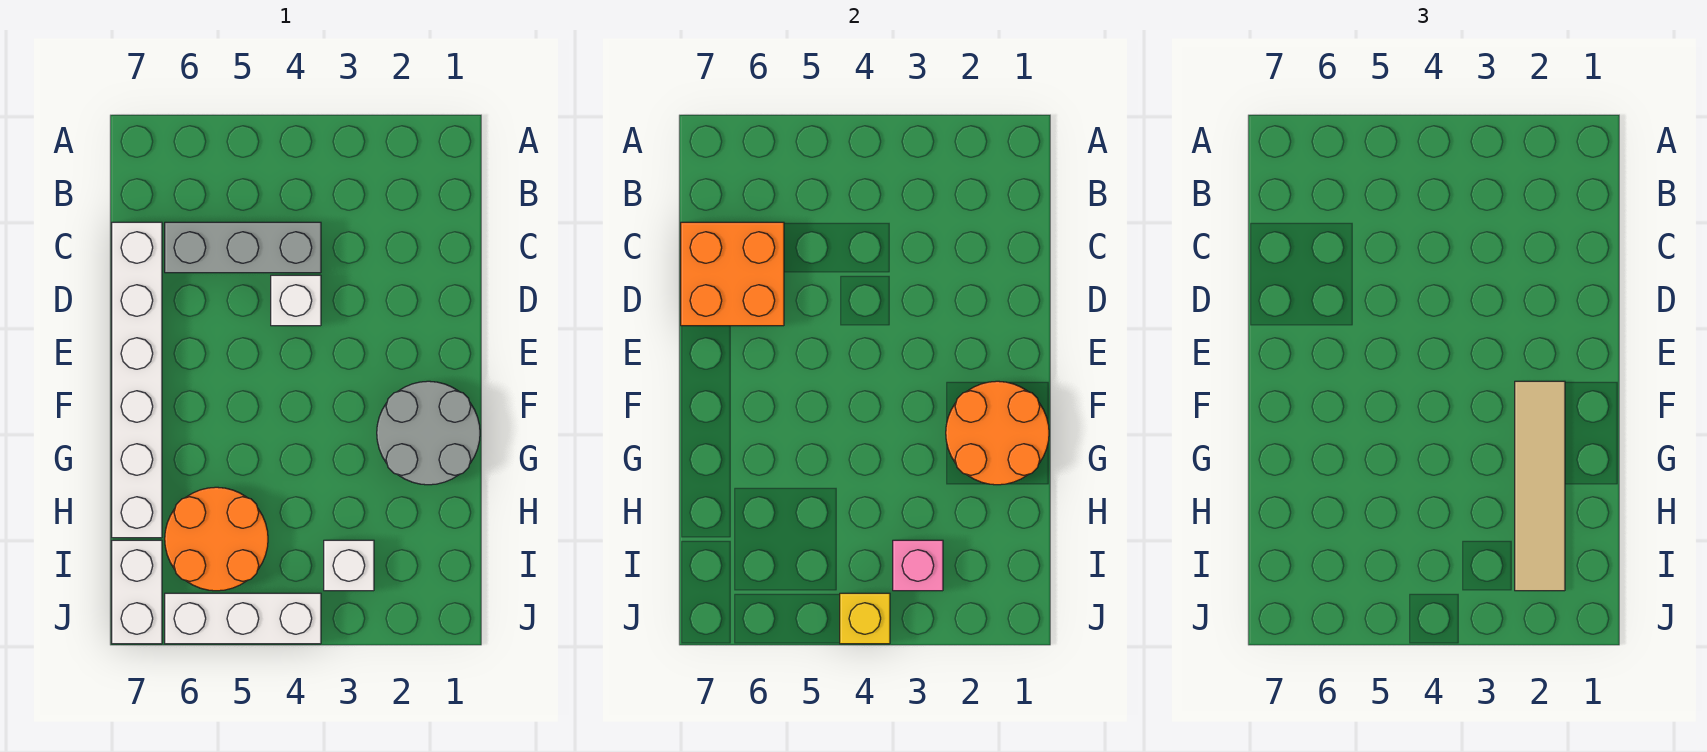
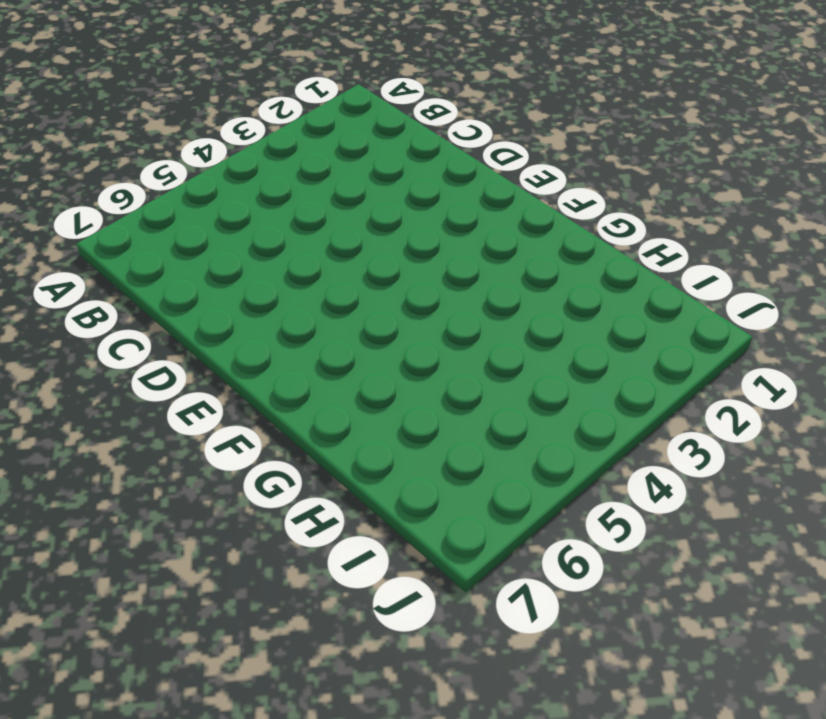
none -> grey brick C4:C6 level 1
none -> white brick C7:H7 level 1
none -> white brick D4 level 1

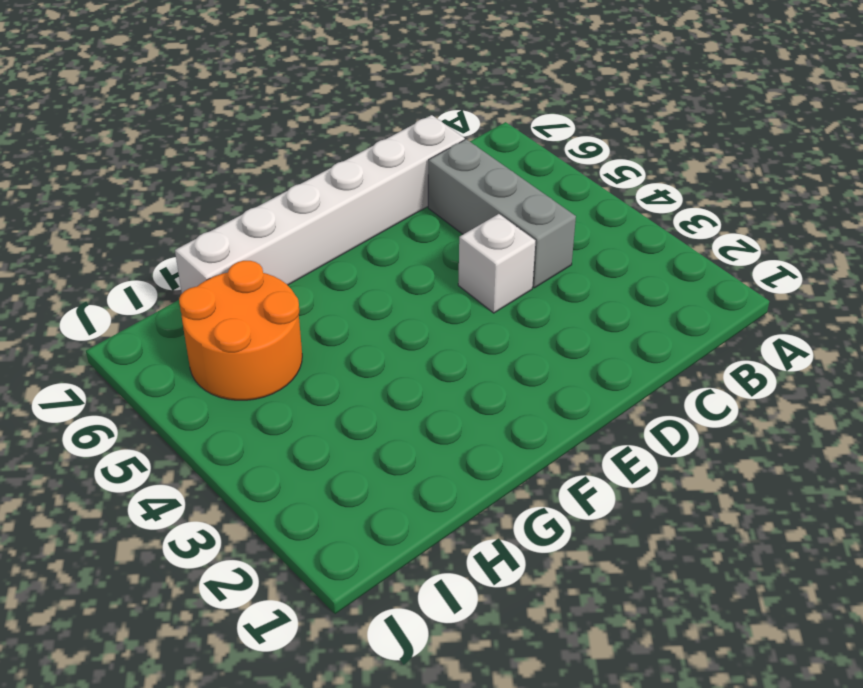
none -> grey round brick F1:G2 level 1
none -> white brick I3 level 1
none -> white brick I7:J7 level 1

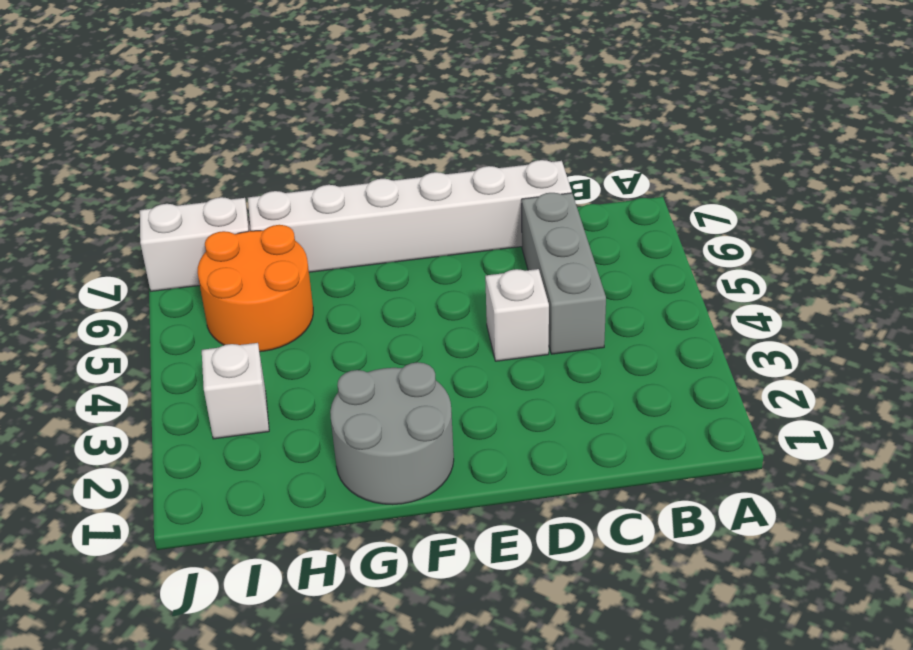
none -> white brick J4:J6 level 1
none -> orange brick C6:D7 level 2
none -> orange round brick F1:G2 level 2

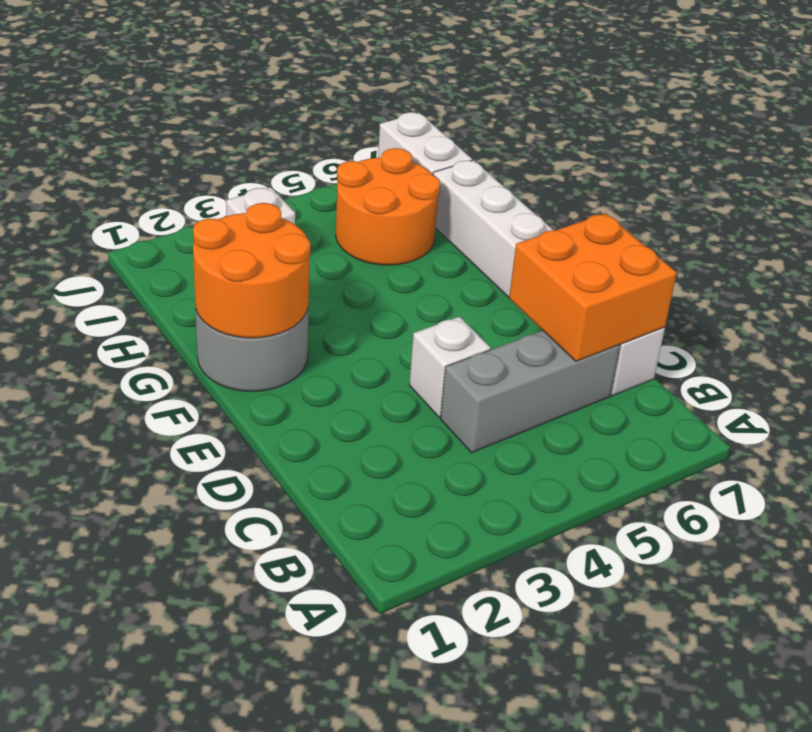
none -> white brick J4:J6 level 1
none -> pink brick I3 level 2
none -> yellow brick J4 level 2

